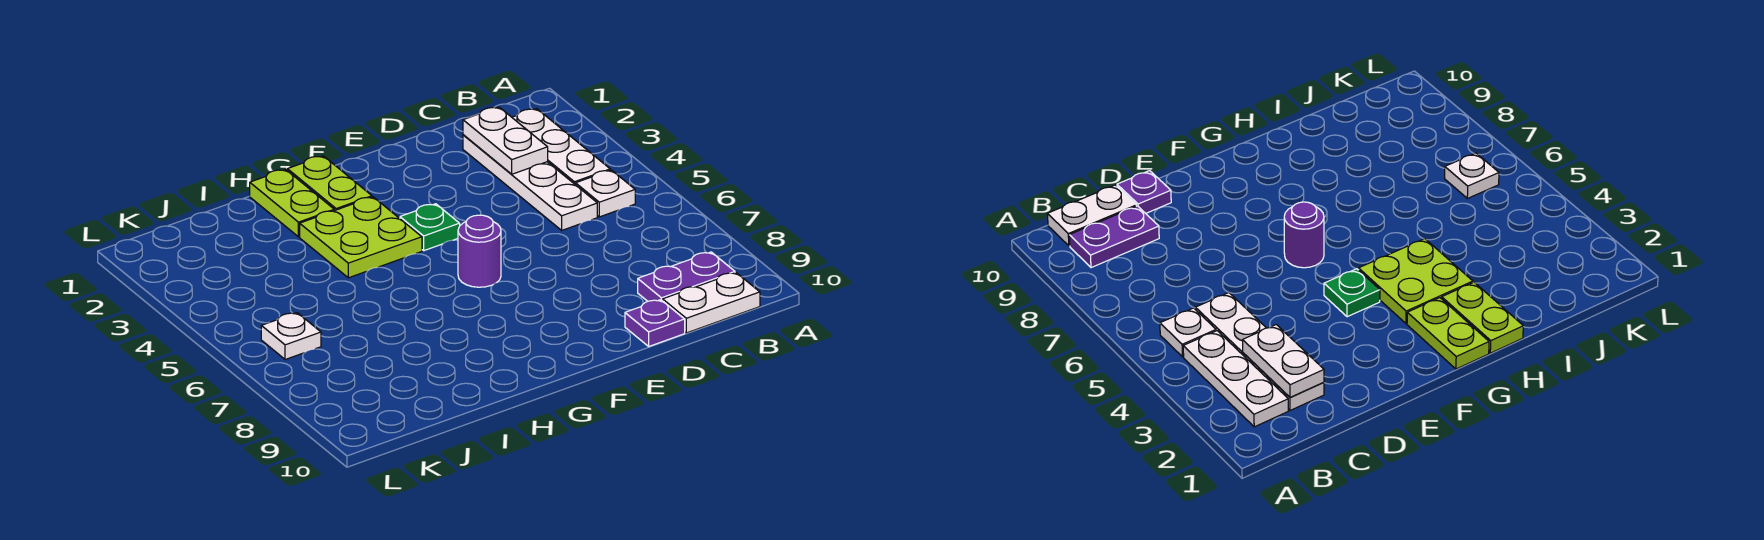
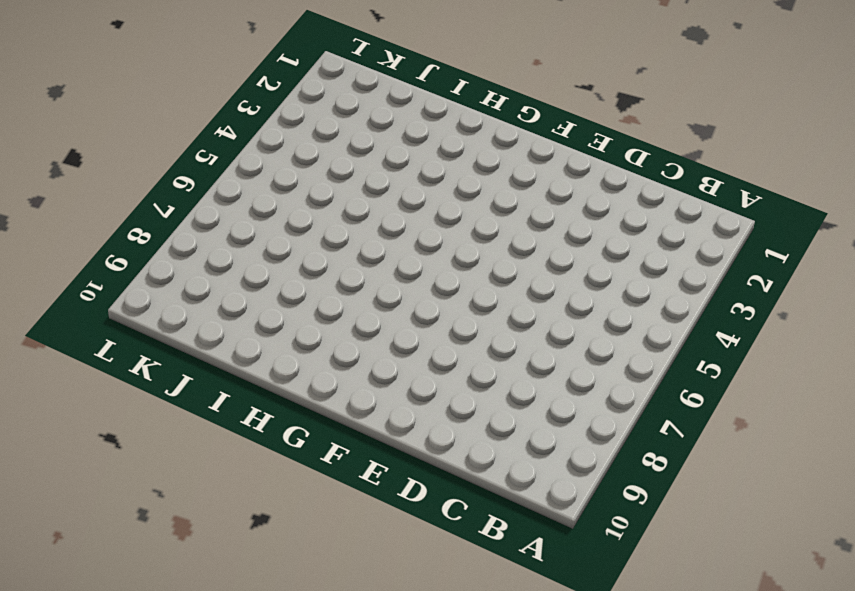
none -> white plate B2:B4 level 1
none -> white plate B5 level 1
none -> purple plate B9:C9 level 1

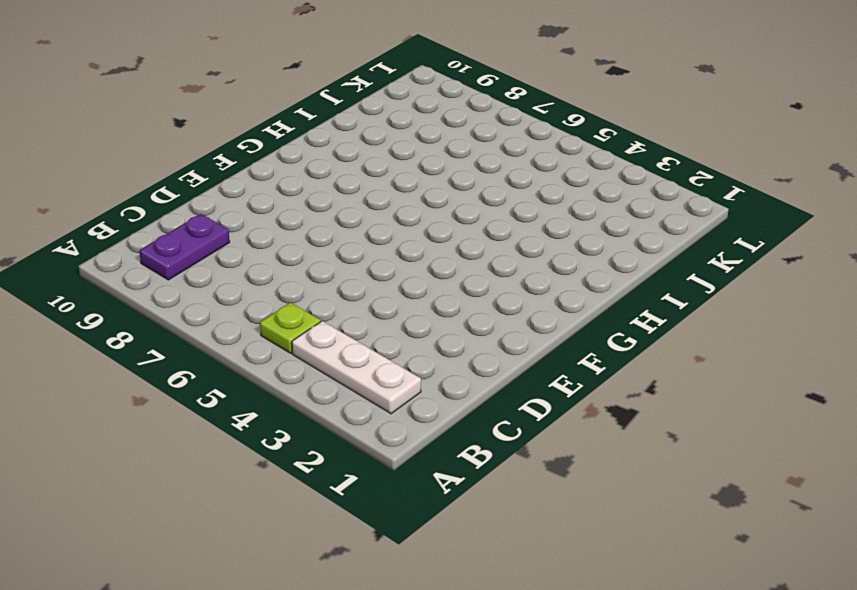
lime plate B5 level 1 -> white plate B5 level 1
none -> white plate B10:C10 level 1
none -> white plate C2:C5 level 1
none -> purple plate D10 level 1

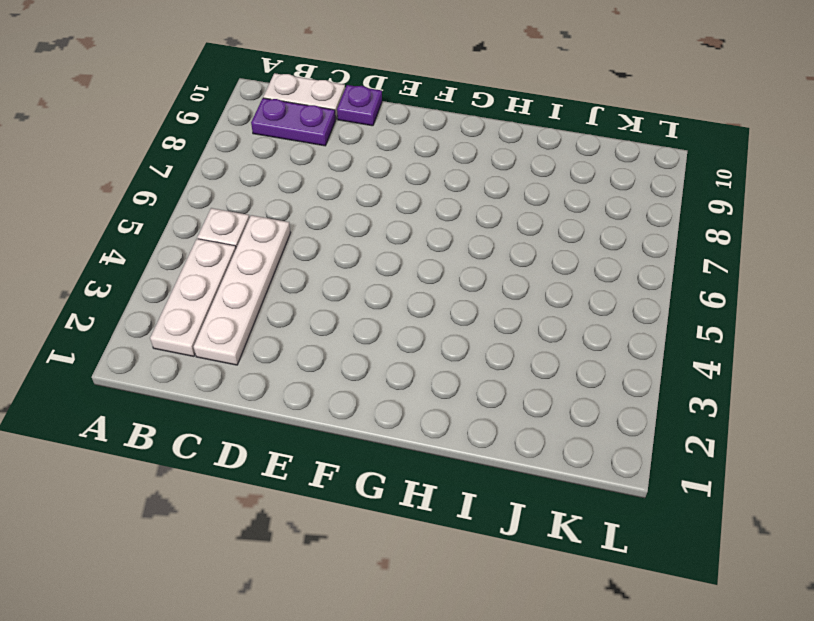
none -> green plate F4 level 1
none -> purple round brick F6 level 1
none -> lime plate G1:G2 level 1

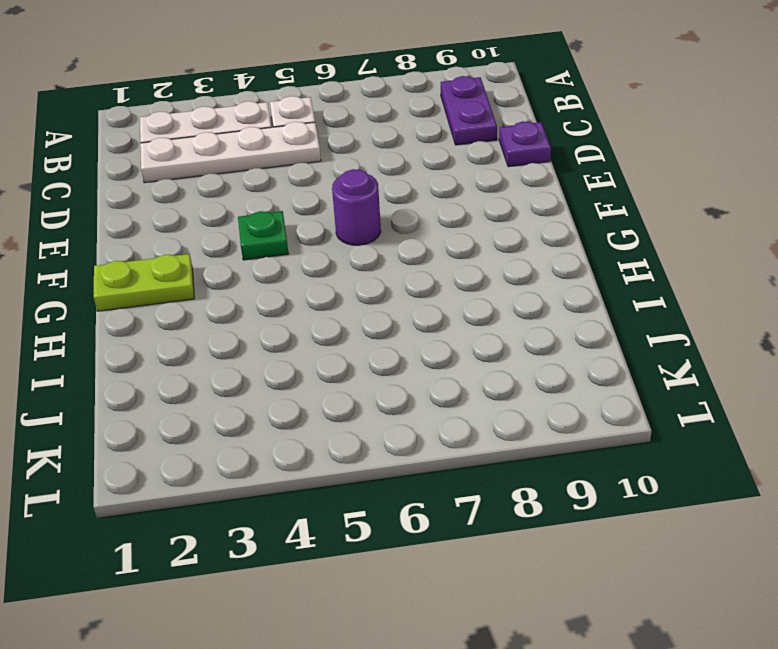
none -> white plate B10:C10 level 1
none -> lime plate G3:H4 level 1
none -> lime plate H1:H2 level 1

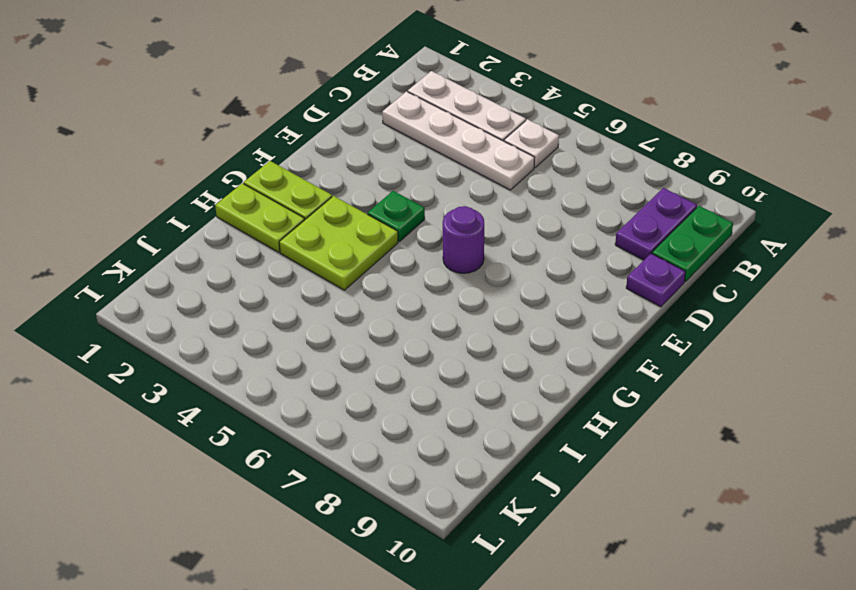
green plate B10:C10 level 1 -> white plate B10:C10 level 1
none -> white plate K6 level 1
none -> white plate C2:C3 level 2

